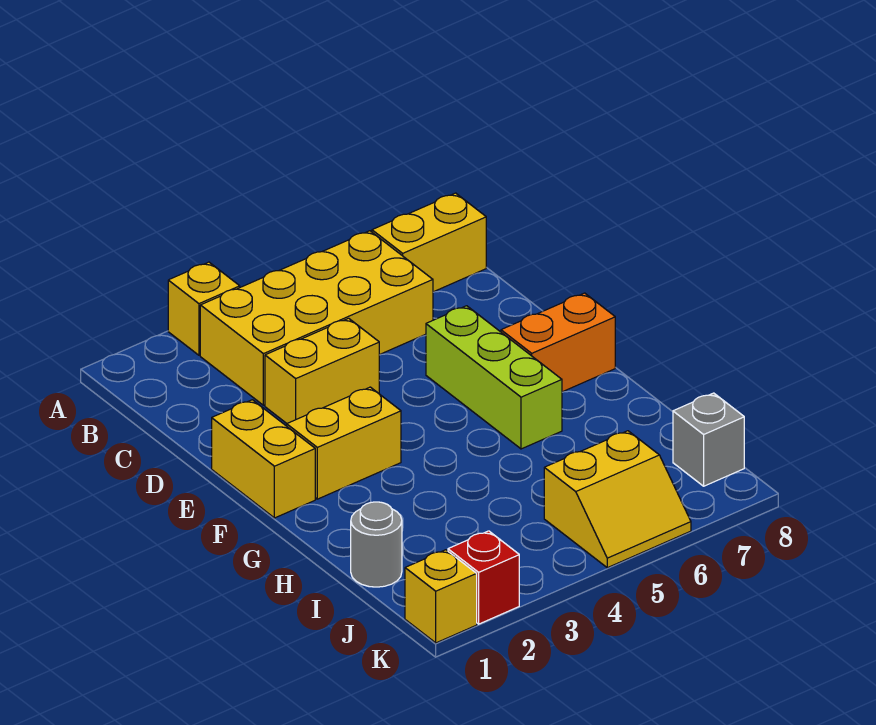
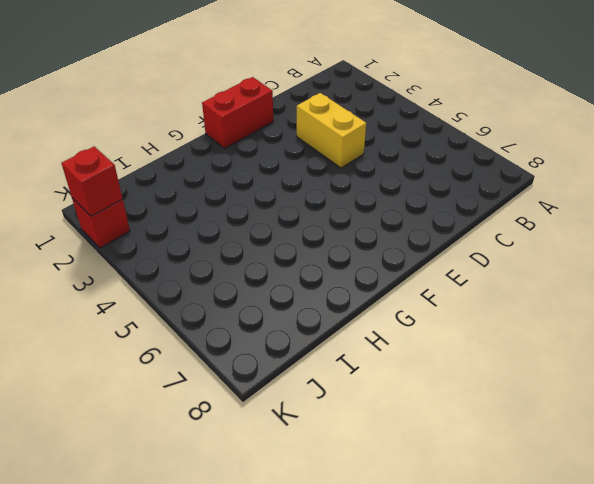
red brick E1:F1 level 1 -> yellow brick E1:F1 level 1
red brick K2 level 2 -> none
none -> yellow brick A3 level 1
none -> yellow brick B3:C6 level 1
none -> yellow brick B7:B8 level 1

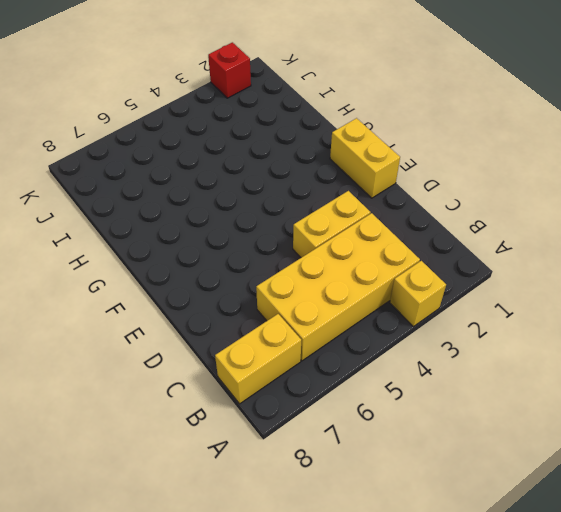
none -> lime brick E6:G6 level 1
none -> yellow brick F2:F3 level 1
none -> orange brick F7:F8 level 1

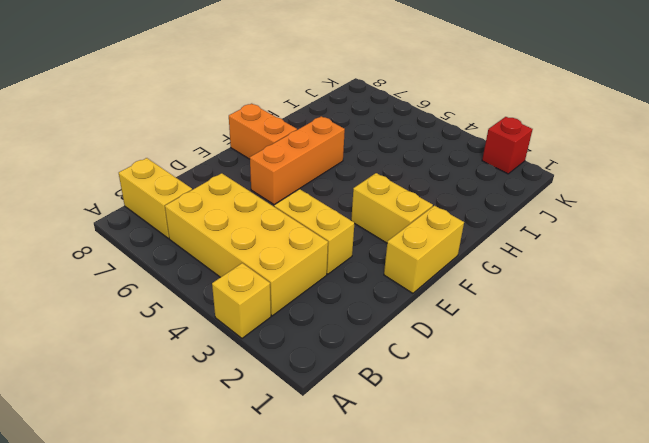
orange brick E6:G6 level 1 -> lime brick E6:G6 level 1
none -> grey round brick I1 level 1
none -> yellow slope J5:K6 level 1 top J
none -> grey brick J8 level 1

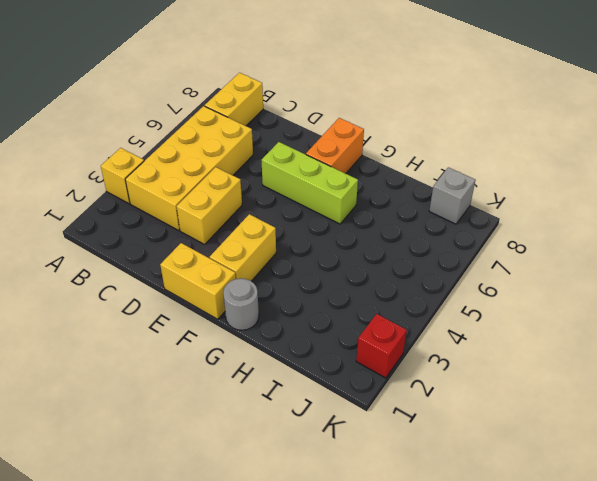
grey round brick G1 level 1 -> grey round brick I1 level 1
none -> yellow slope J5:K6 level 1 top J
none -> yellow brick K1 level 1

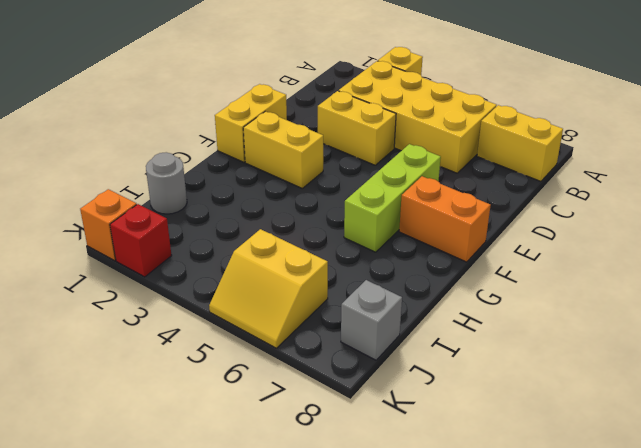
orange brick K1 level 1 -> yellow brick K1 level 1

